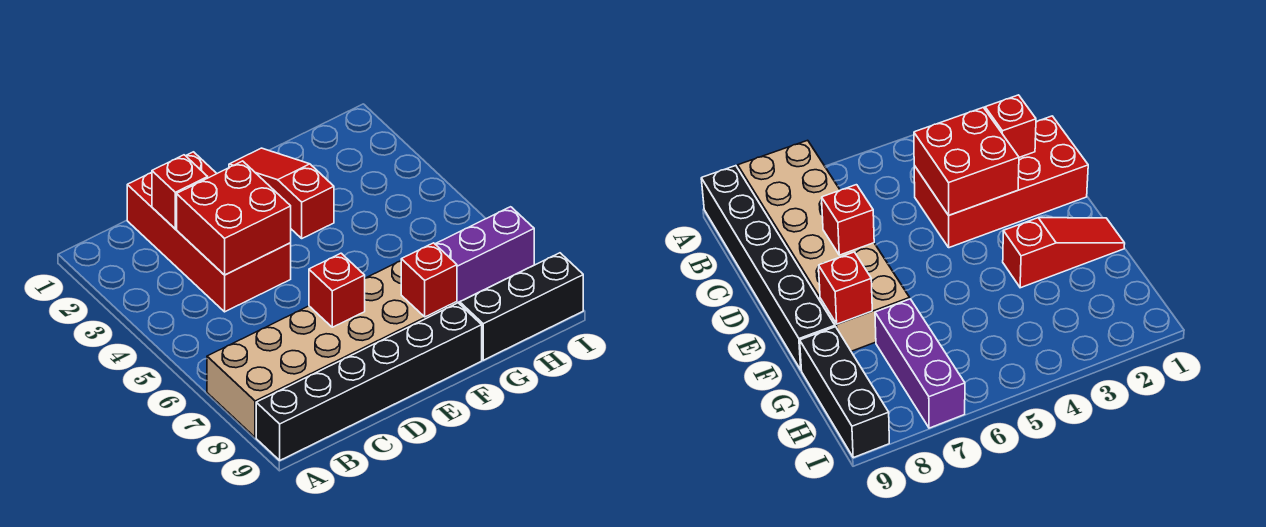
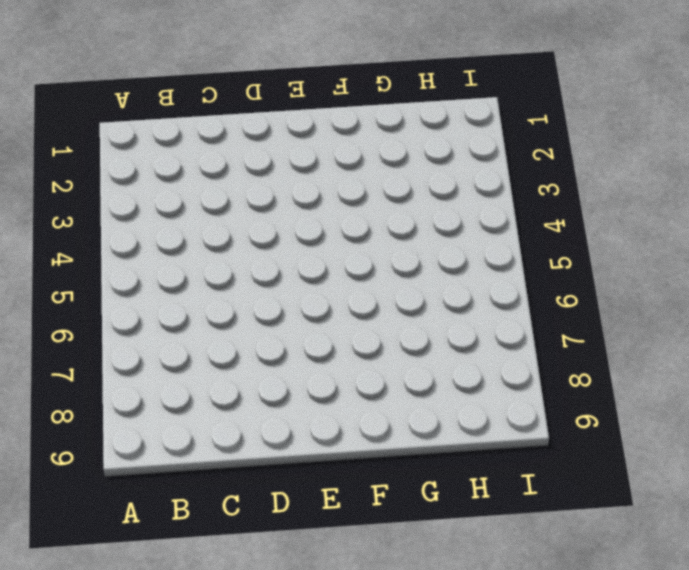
none -> tan brick A7:F8 level 1
none -> black brick A9:F9 level 1

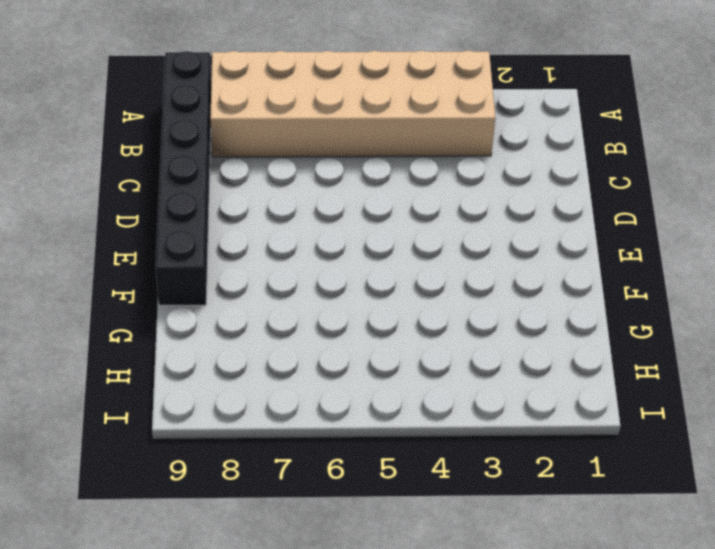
tan brick A3:B8 level 1 -> tan brick A7:F8 level 1
none -> red brick C1:D4 level 1
none -> red slope F1:F3 level 1 top 3

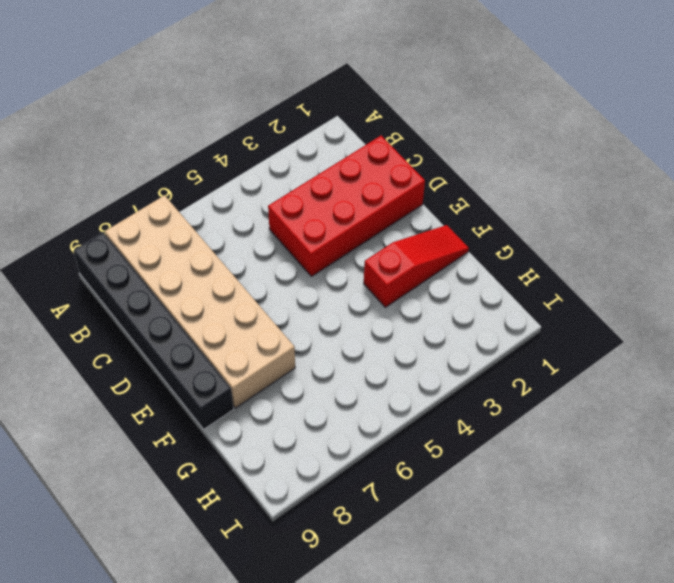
none -> purple brick G7:I7 level 1
none -> black brick G9:I9 level 1

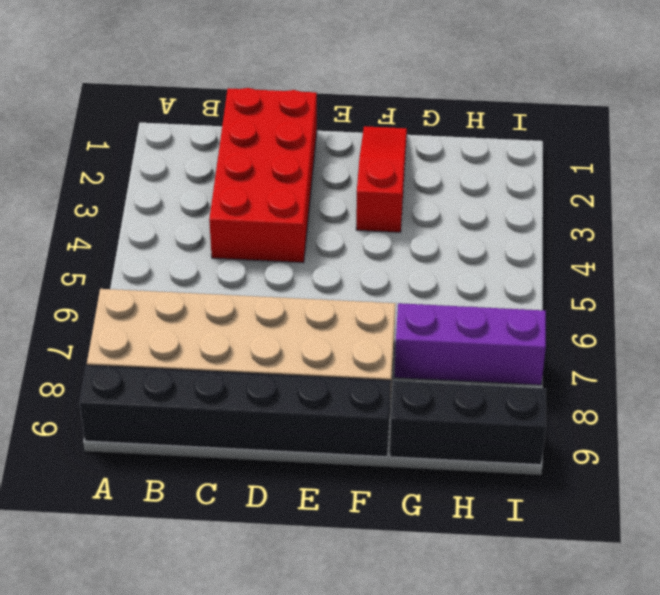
none -> red brick C2 level 2
none -> red brick C3:D4 level 2

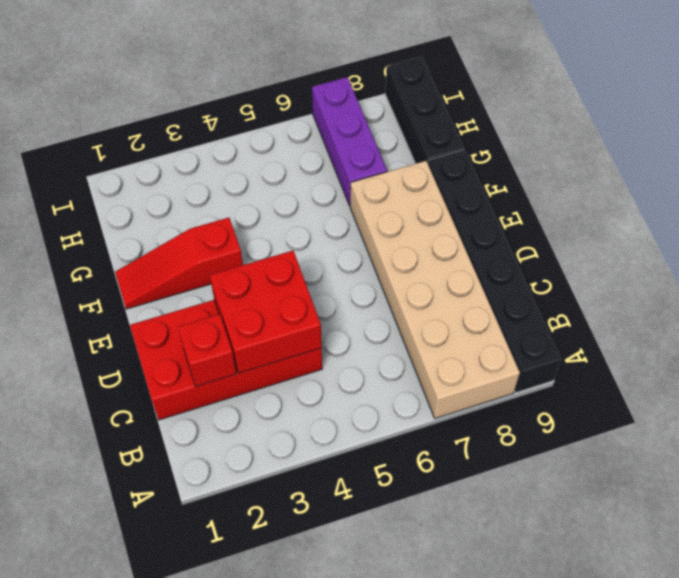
none -> red brick D7 level 2
none -> red brick F8 level 2

